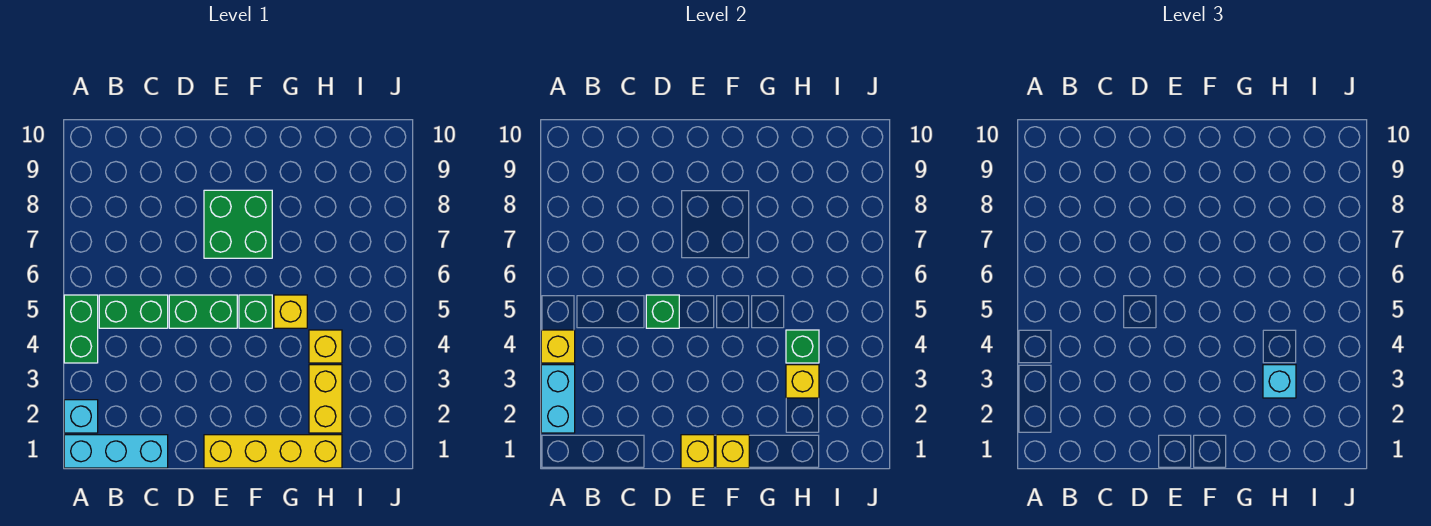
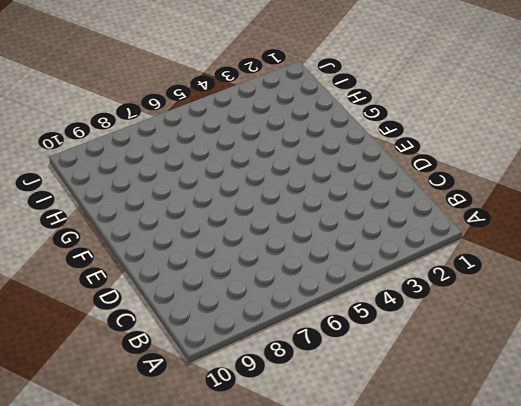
none -> cyan brick A1:C1 level 1
none -> cyan brick A2 level 1
none -> green brick A4:A5 level 1

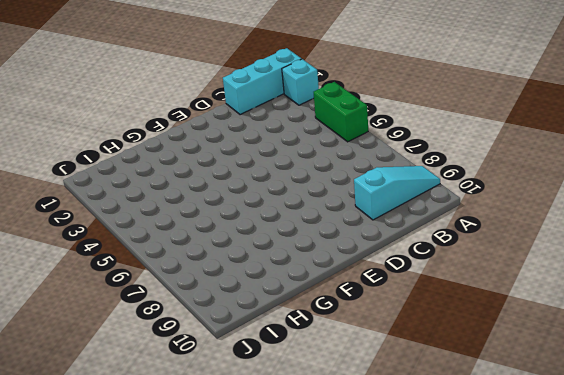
cyan slope A9:C9 level 1 top C -> none
none -> green brick B5:C5 level 1
none -> green brick D5:E5 level 1
none -> yellow brick E1:H1 level 1

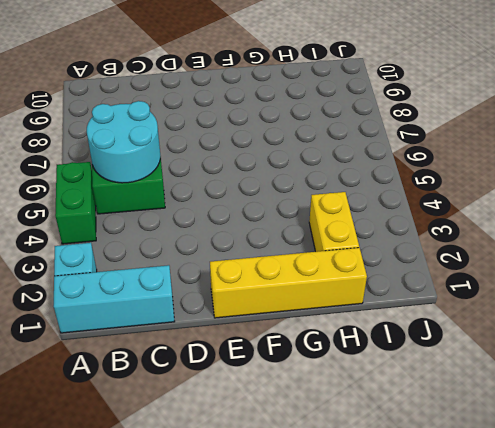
cyan round brick B5:C6 level 2 -> none
none -> green brick D5:E5 level 1
none -> green brick E7:F8 level 1
none -> green brick F5 level 1

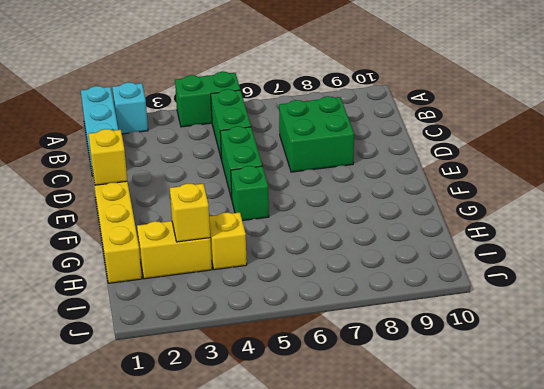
green brick C7:D8 level 1 -> green brick E7:F8 level 1
none -> yellow brick G5 level 1
none -> cyan brick A2:A3 level 2
none -> yellow brick A4 level 2

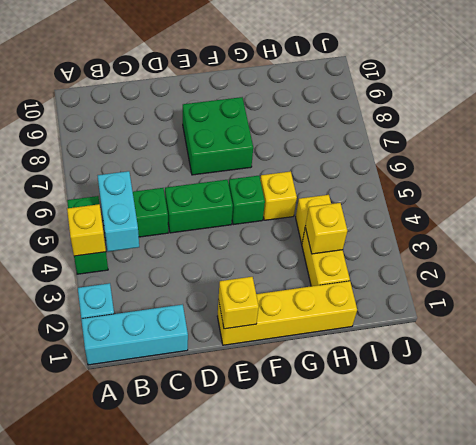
cyan brick B4:B5 level 2 -> cyan brick A2:A3 level 2
none -> green brick D5 level 2
none -> yellow brick F1 level 2
none -> green brick H4 level 2

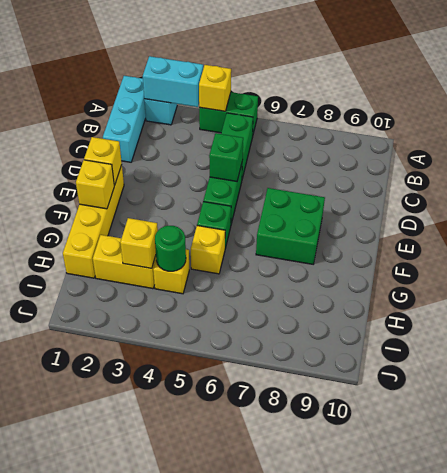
green round brick H4 level 2 -> green brick H4 level 2
none -> cyan brick H3 level 3

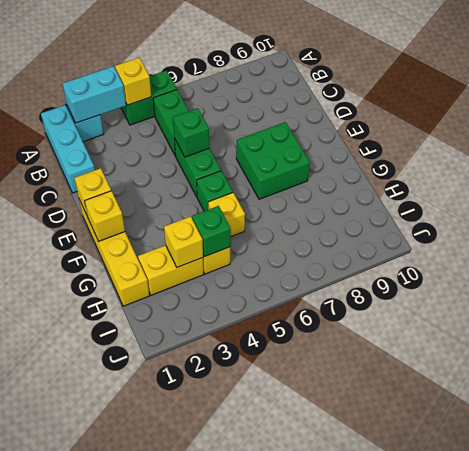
none -> cyan brick H3 level 3

